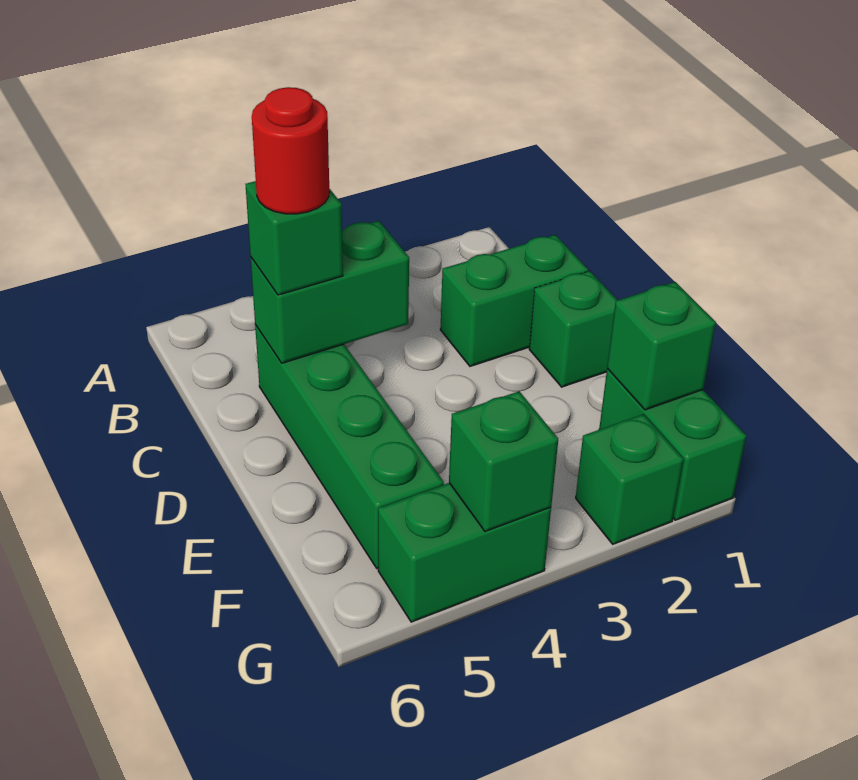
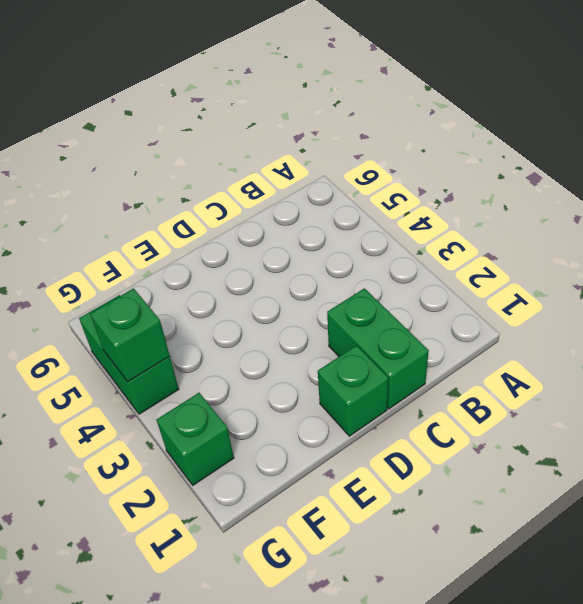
none -> green brick C5:F5 level 1
none -> green brick F1:G1 level 1

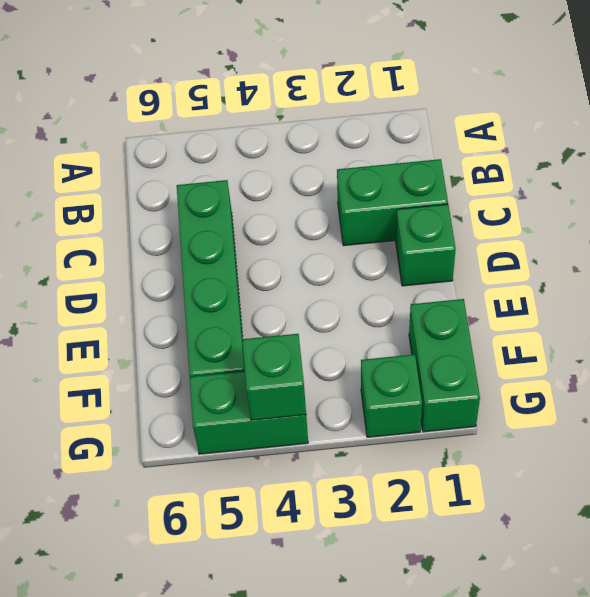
none -> green brick C4:C5 level 2
none -> green brick F1 level 2

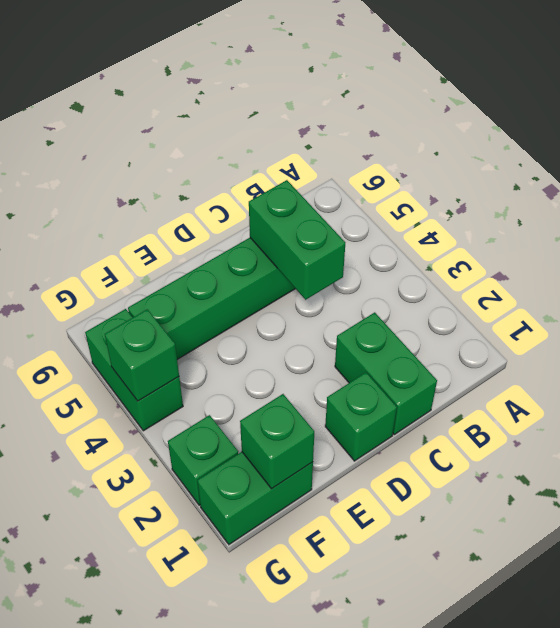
none -> green brick C5 level 3
none -> red round brick C5 level 4

